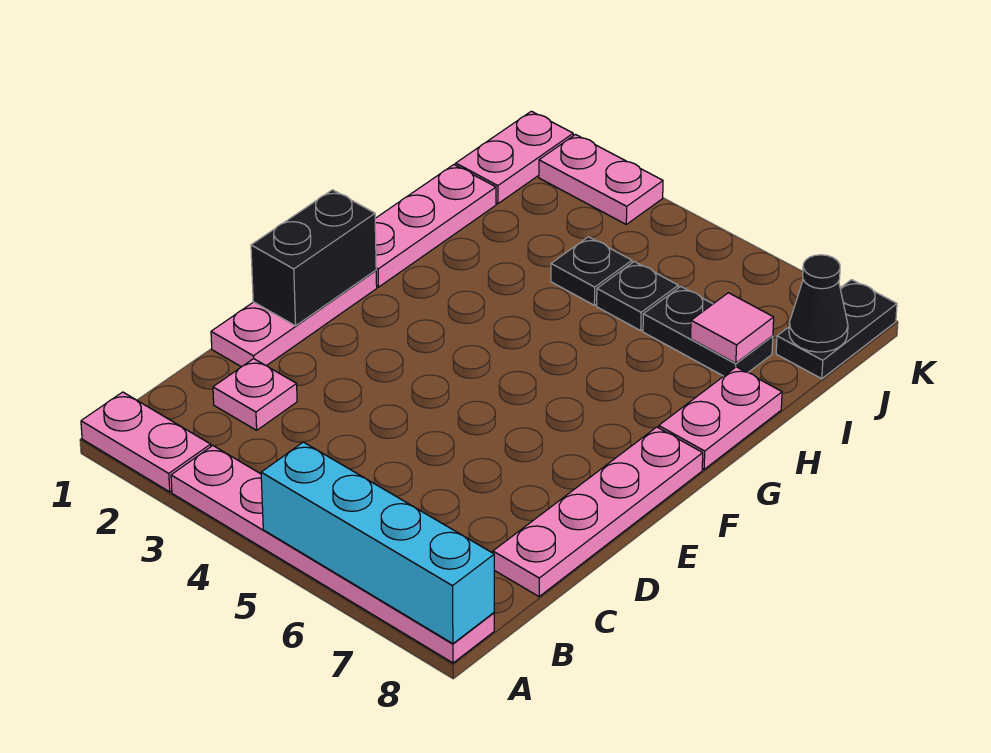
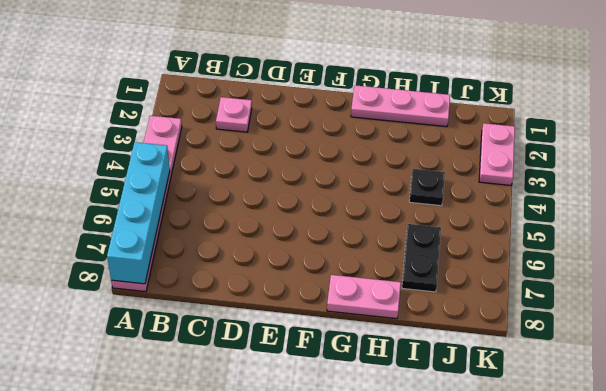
none -> pink plate A1:A2 level 1
none -> pink plate C8:F8 level 1
none -> pink plate D1:F1 level 1

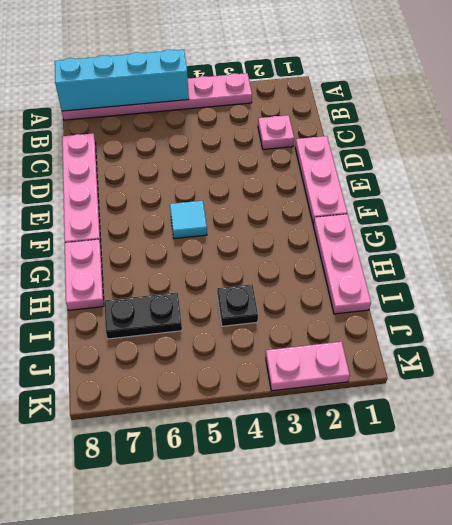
cyan tile F5 level 1 -> none
none -> pink plate A1:A2 level 1
none -> black plate I5 level 1
none -> pink plate J1:K1 level 1

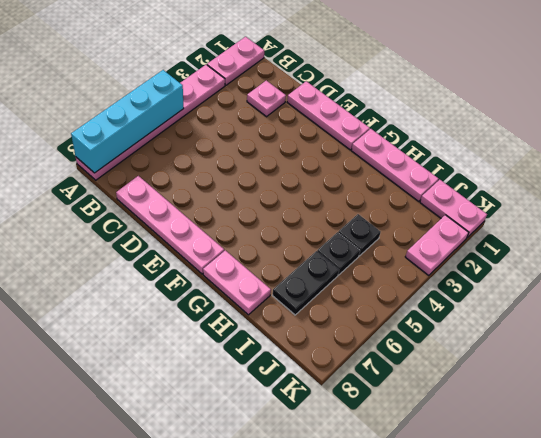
none -> black plate J8:K8 level 1
none -> black brick E1:F1 level 2
none -> pink tile I7 level 2

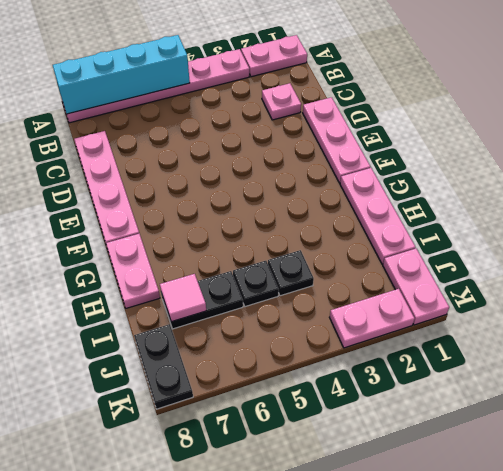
none -> black brick E1:F1 level 2
none -> black cone J8 level 2

